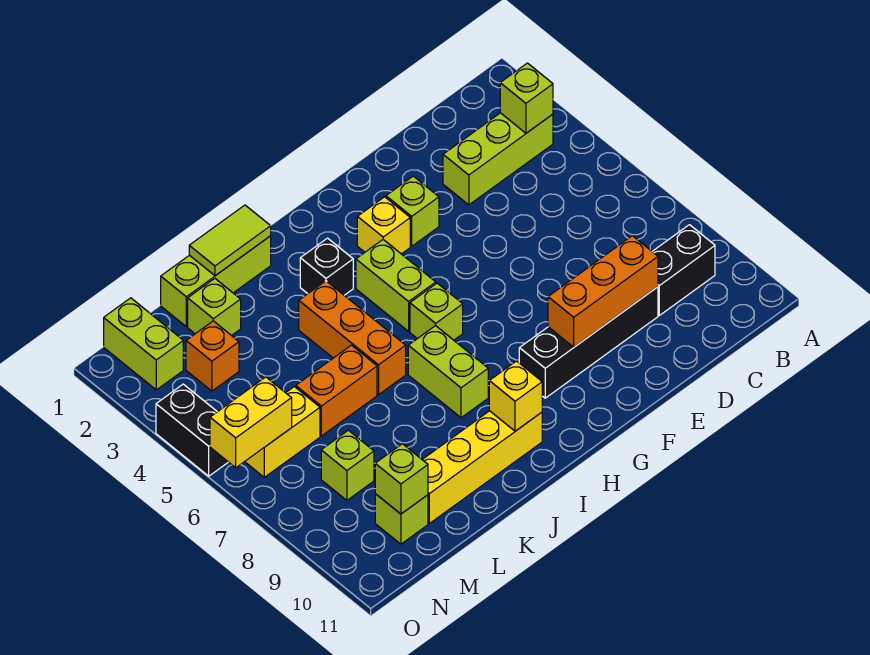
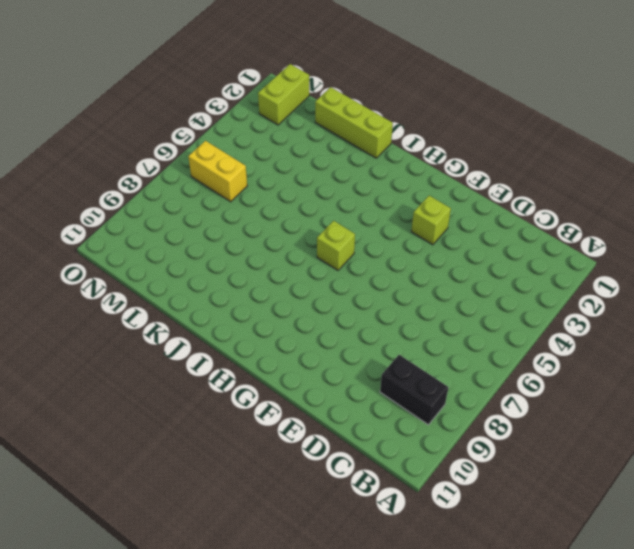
none -> lime brick B3:D3 level 1
none -> black brick D9:G9 level 1
none -> yellow brick G3 level 1

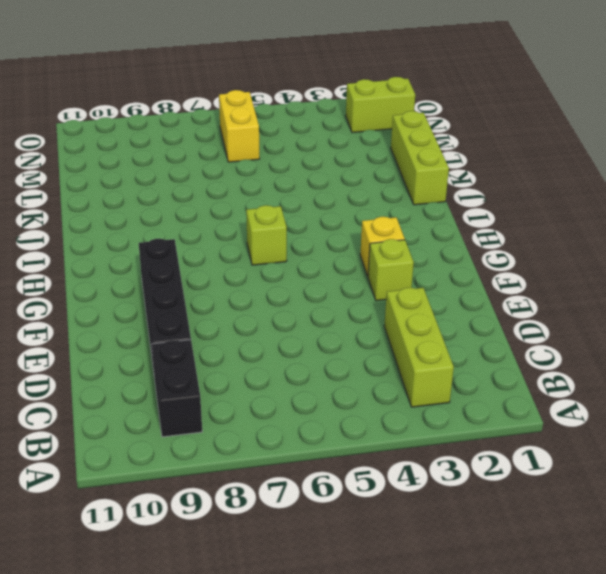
none -> lime brick H4:H5 level 1
none -> black brick I3 level 1
none -> lime brick I7:I8 level 1

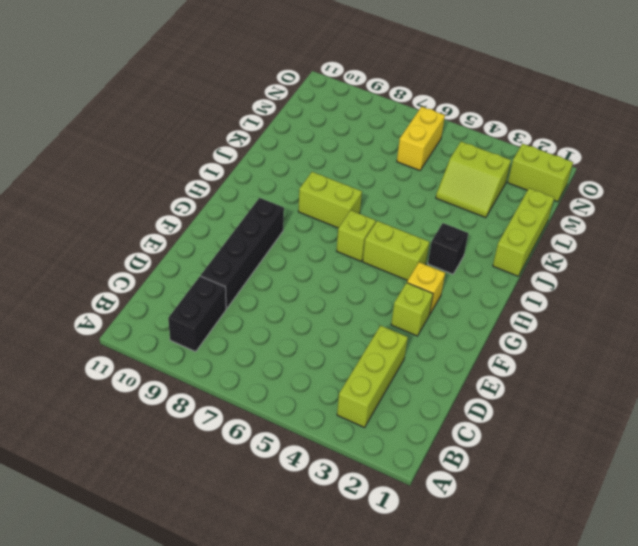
lime slope L3:M4 level 1 top M -> orange brick M3 level 1
none -> yellow brick I10:L10 level 1
none -> orange brick J4:J6 level 1
none -> orange brick K6:L6 level 1

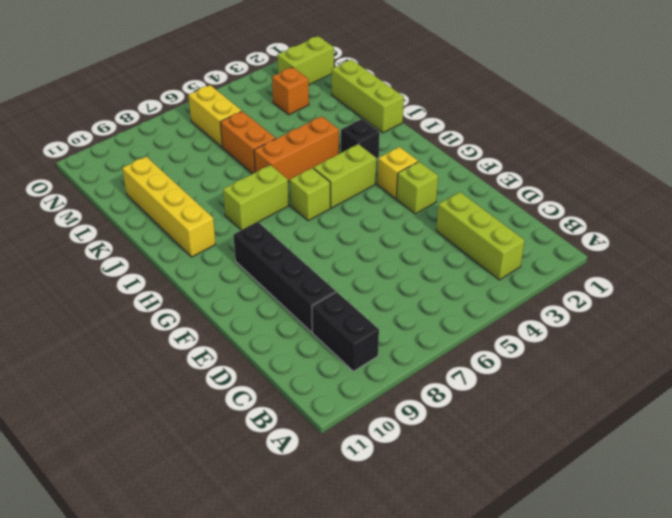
none -> lime brick L2 level 1
none -> lime brick M8 level 1
none -> lime brick M10 level 1

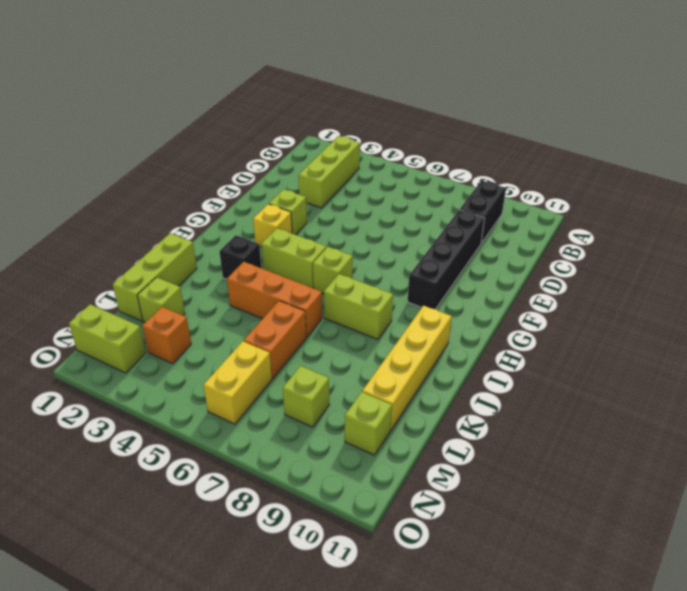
none -> black brick O4:O5 level 1
none -> lime brick B3 level 2
none -> orange brick D9:F9 level 2

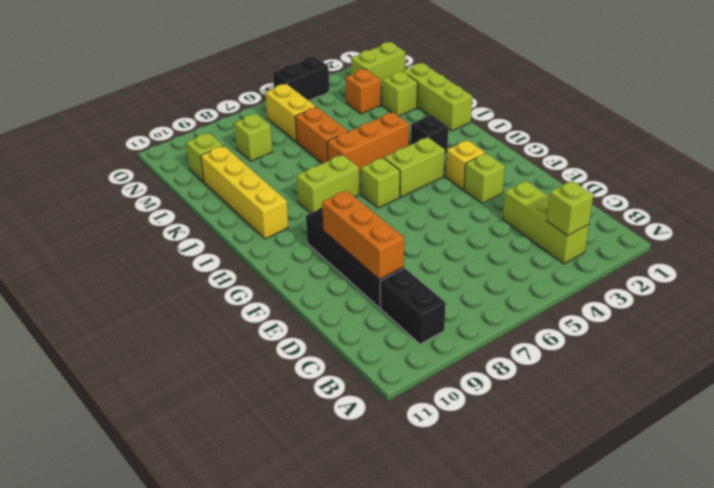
none -> yellow brick I10 level 2
none -> lime tile J1:K1 level 2
none -> lime brick M10 level 2

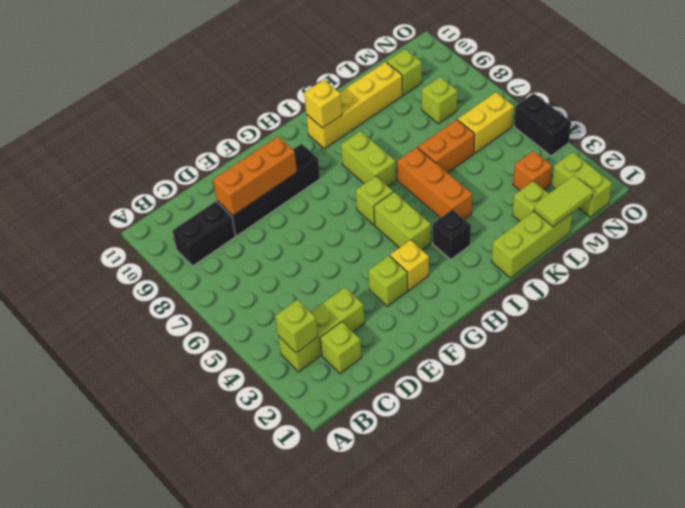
lime brick C2 level 1 -> lime brick M10 level 2
lime tile L1:M1 level 2 -> lime tile J1:K1 level 2
none -> yellow brick N6:O6 level 2

